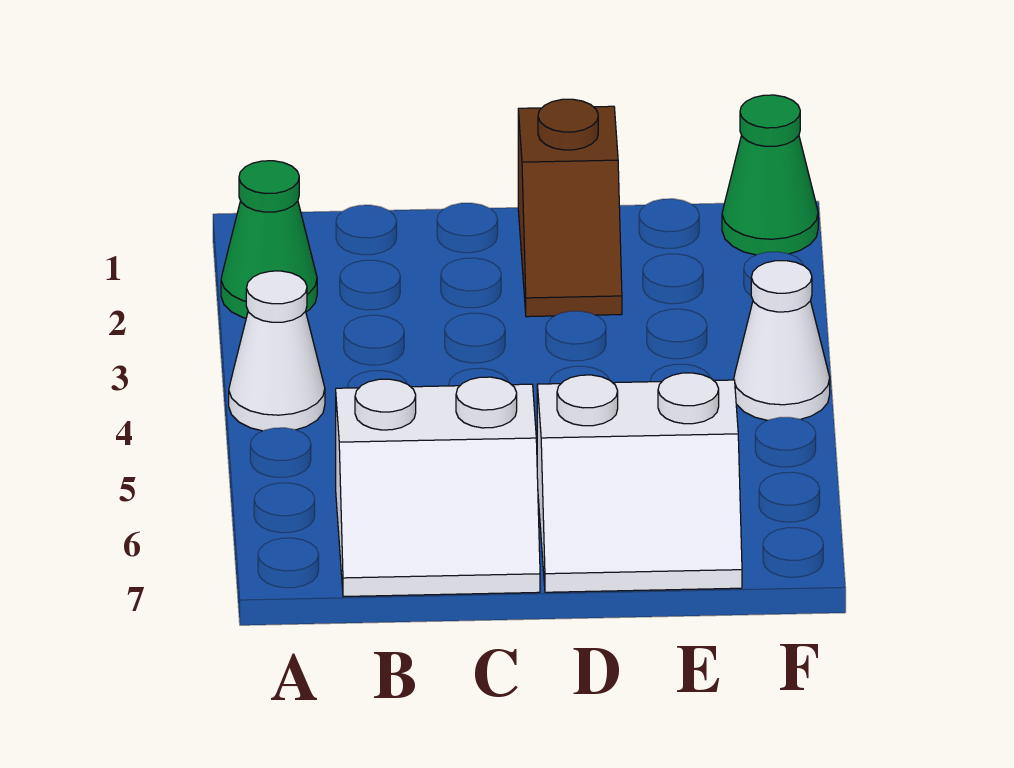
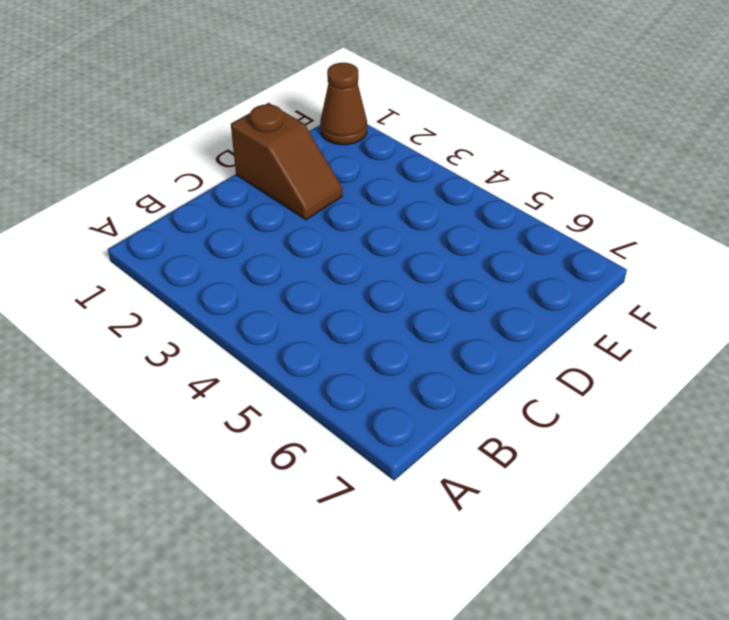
brown cone F1 level 1 -> green cone F1 level 1
none -> green cone A2 level 1
none -> white cone A4 level 1

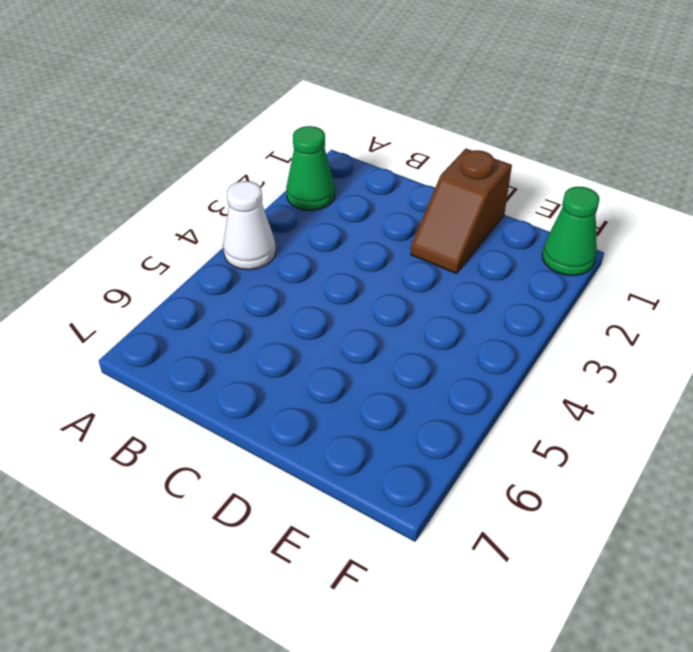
none -> white slope B6:C7 level 1 top 6
none -> white slope D6:E7 level 1 top 6

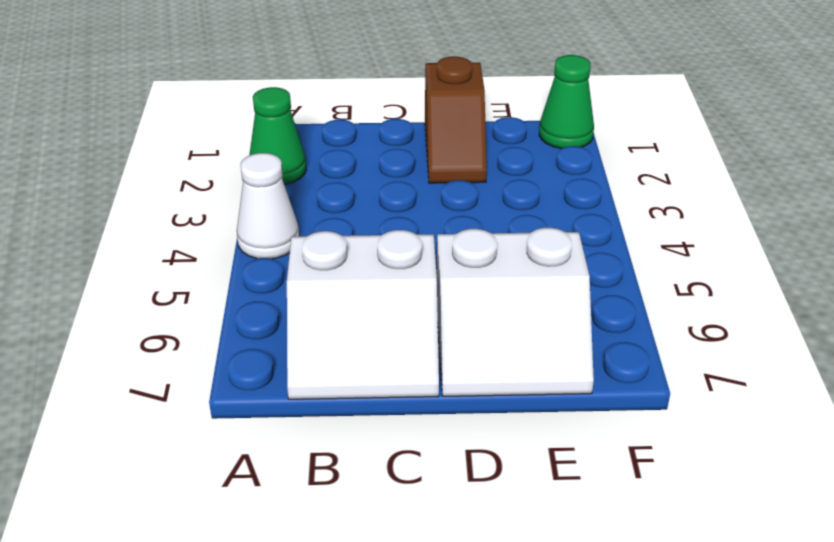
none -> white cone F4 level 1

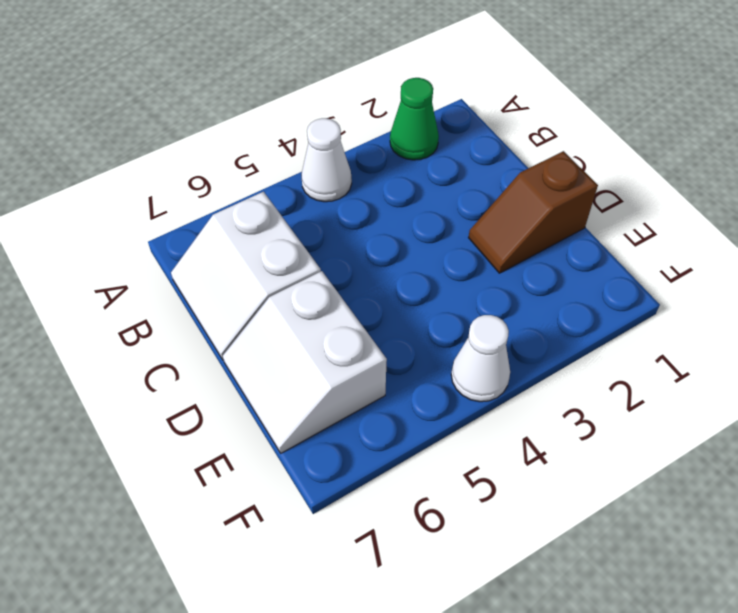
none -> green cone F1 level 1

